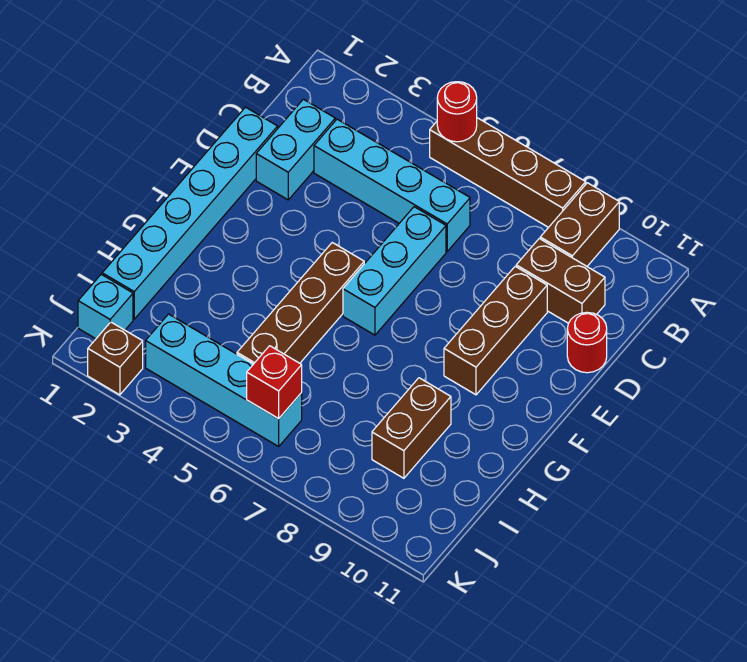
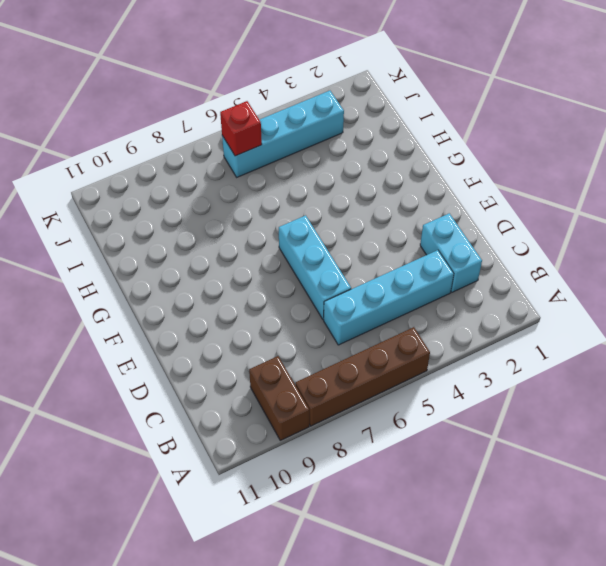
none -> brown brick C9:C10 level 1
none -> cyan brick D1:I1 level 1
none -> brown brick D9:F9 level 1

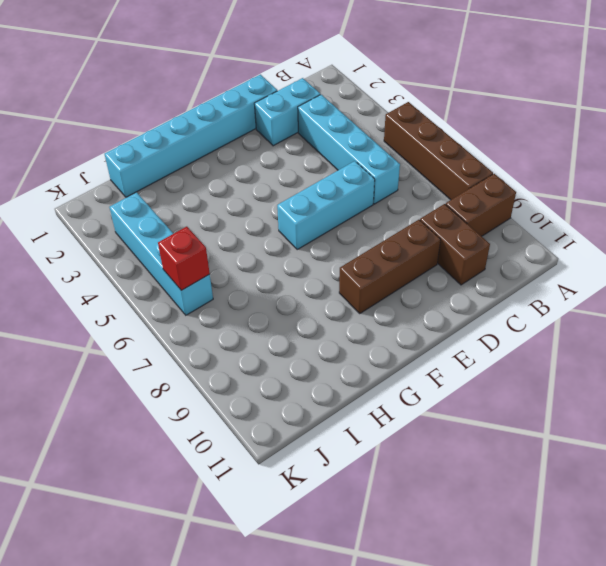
none -> red round brick D11 level 1
none -> brown brick F5:I5 level 1
none -> brown brick H9:I9 level 1

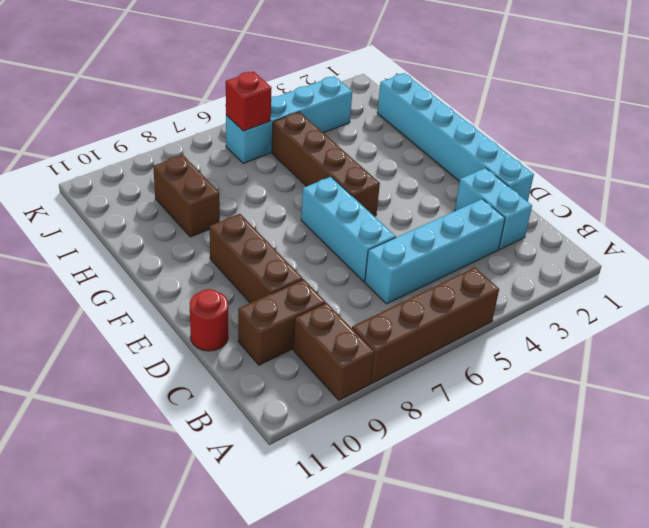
none -> cyan brick J1 level 1
none -> brown brick K2 level 1
none -> red round brick A5 level 2

